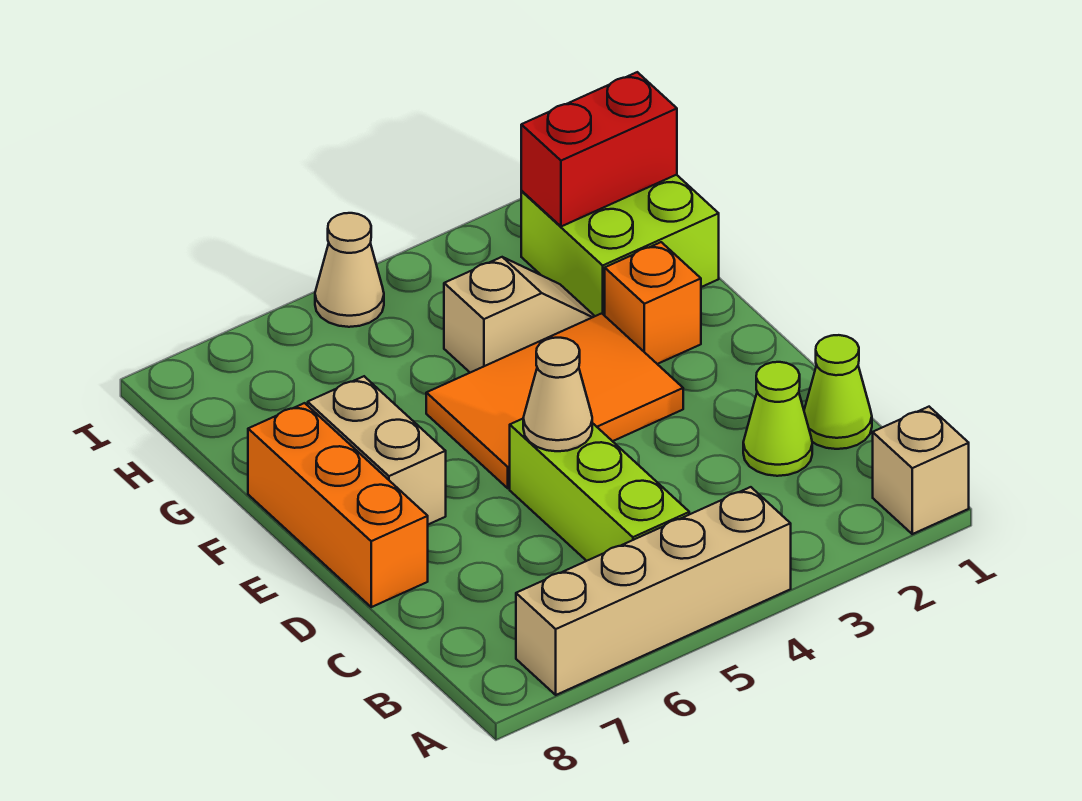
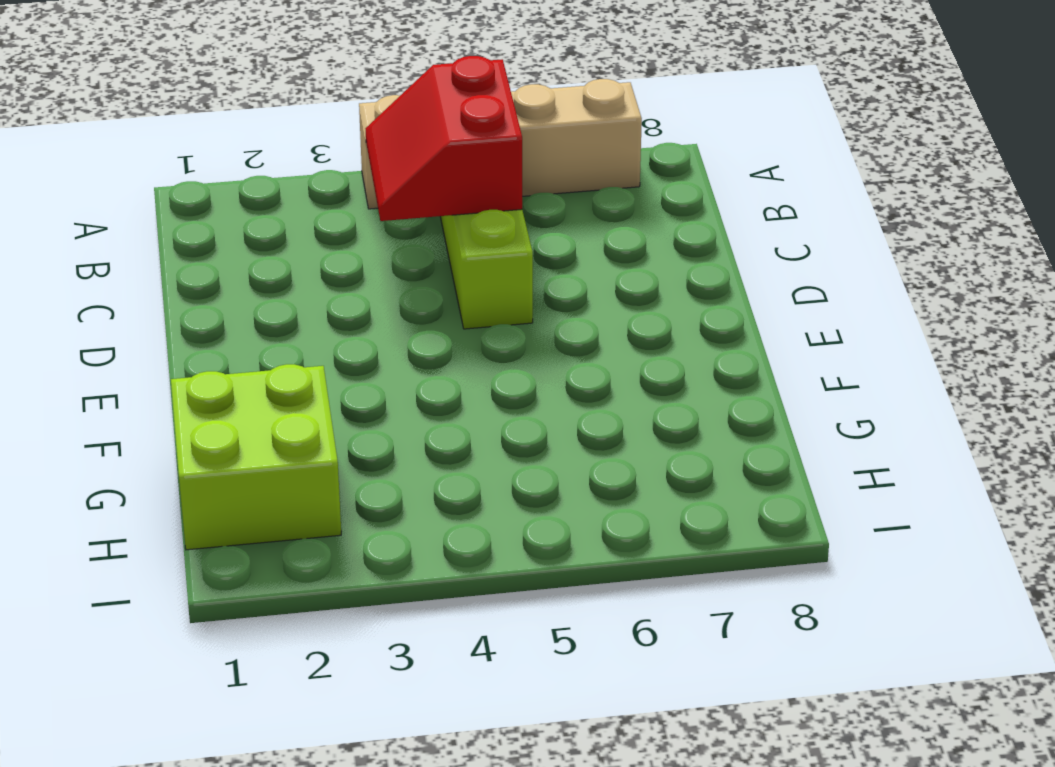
red slope B4:C5 level 2 top 5 -> none
none -> tan brick A1 level 1
none -> lime cone C1 level 1
none -> lime cone C2 level 1

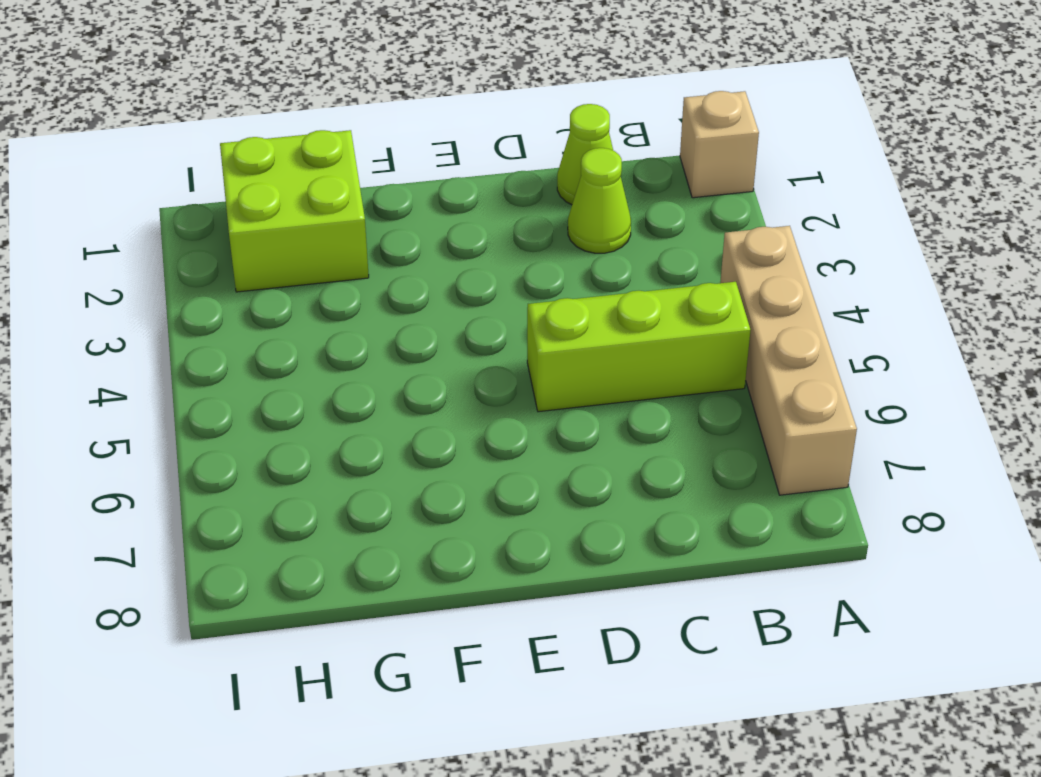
none -> orange brick D8:F8 level 1
none -> orange tile E3:F5 level 1
none -> tan brick E7:F7 level 1

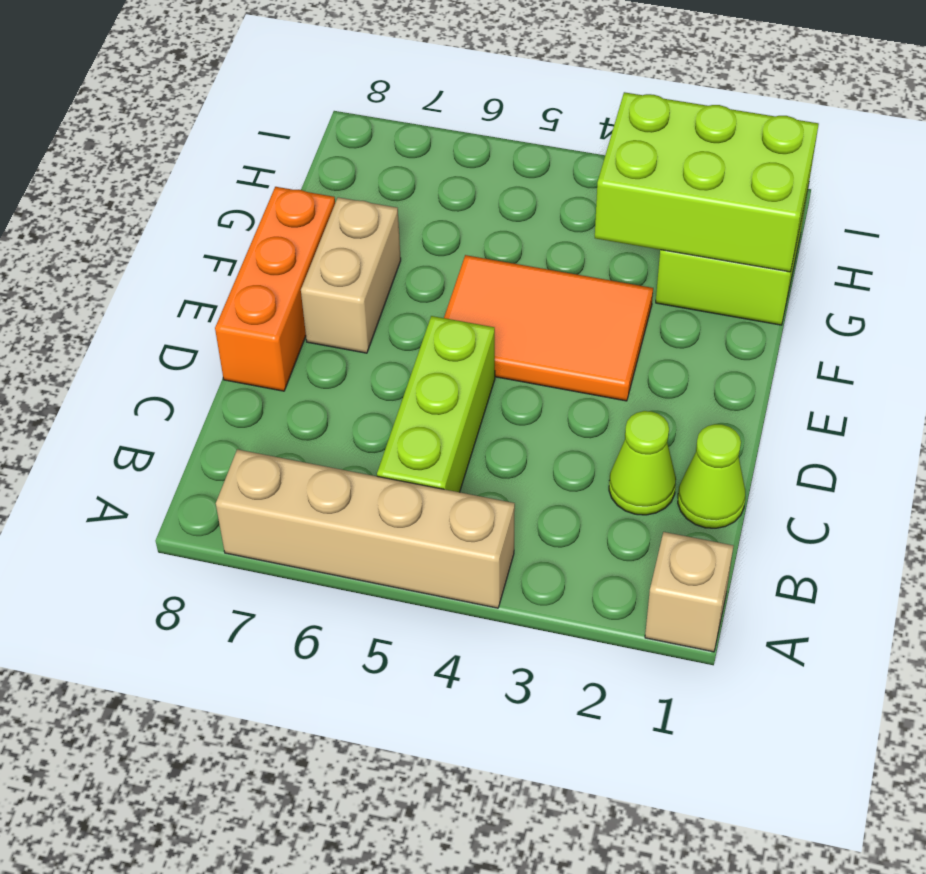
lime brick G1:H3 level 2 -> red brick H1:H2 level 2
none -> orange brick F2 level 1
none -> tan slope G3:G4 level 1 top 4
none -> tan cone I5 level 1

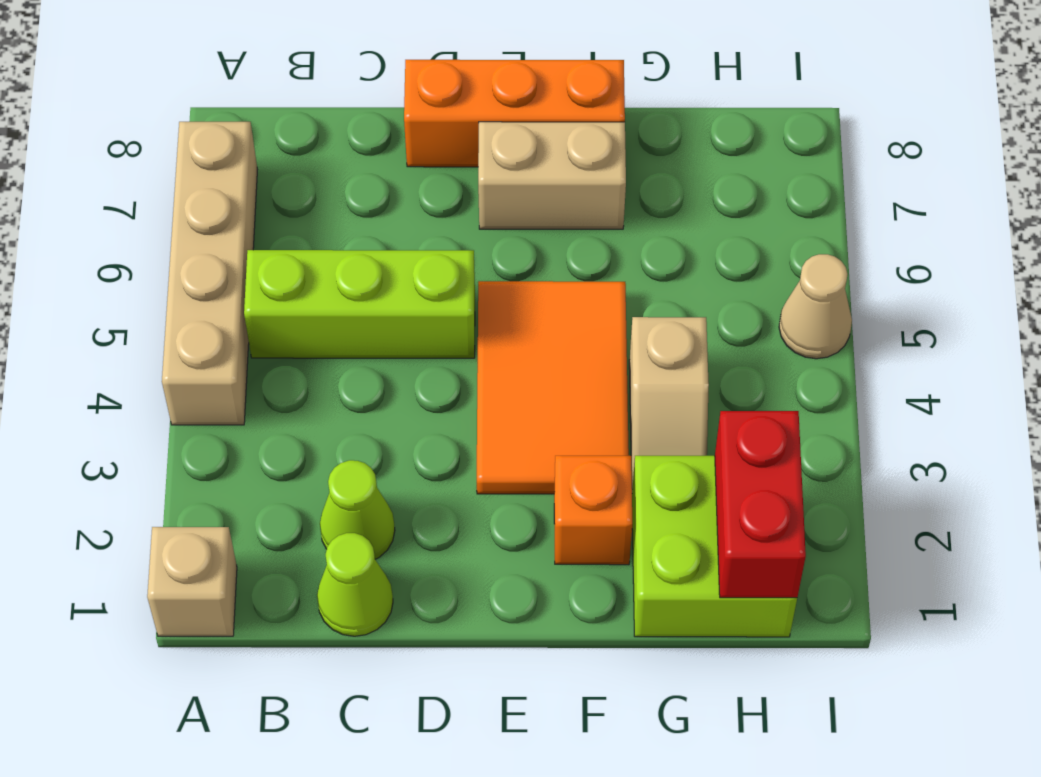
none -> tan cone D5 level 2

